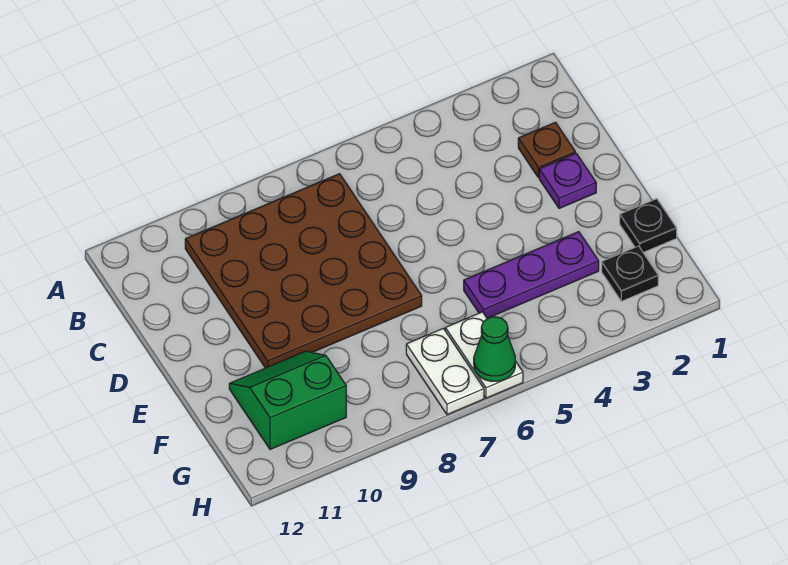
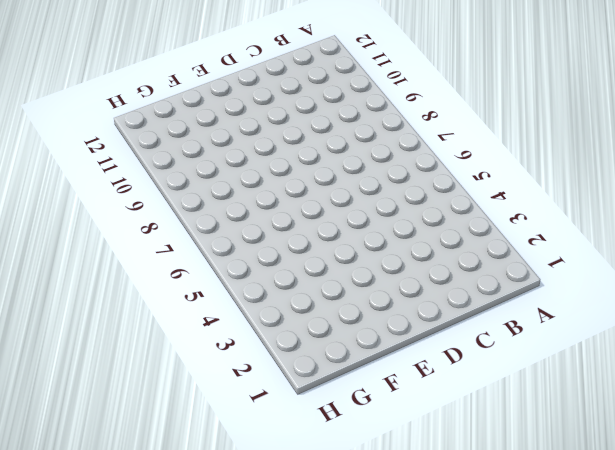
none -> brown plate B7:E10 level 1
none -> brown plate C2 level 1

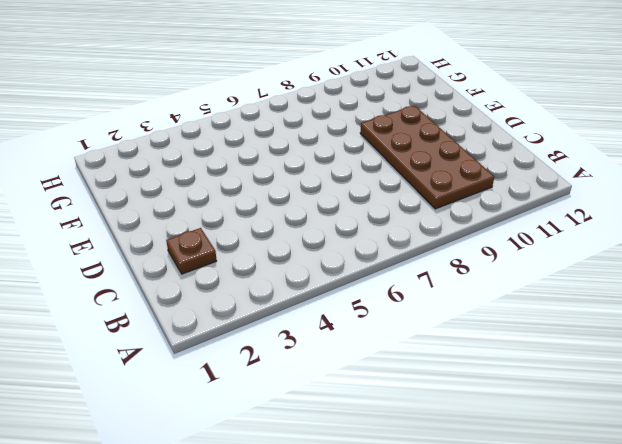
brown plate B9:E10 level 1 -> brown plate B7:E10 level 1
none -> purple plate D2 level 1
none -> black plate F1 level 1

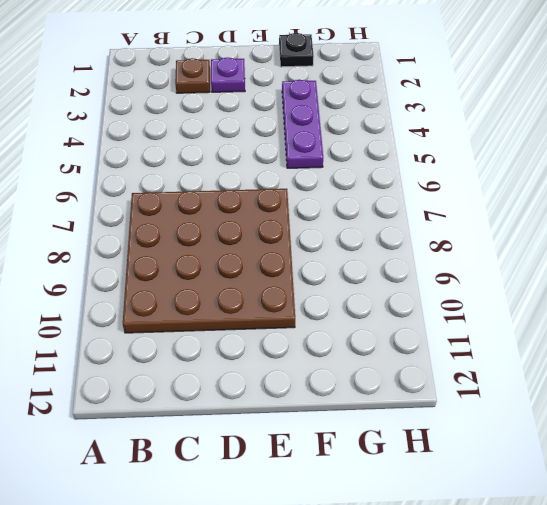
none -> green slope F10:G11 level 1 top G
none -> black plate G2 level 1

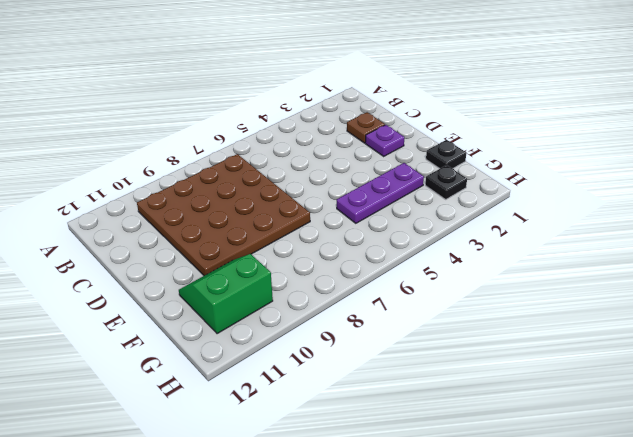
none -> white plate G6:H6 level 1
none -> white plate G7:H7 level 1

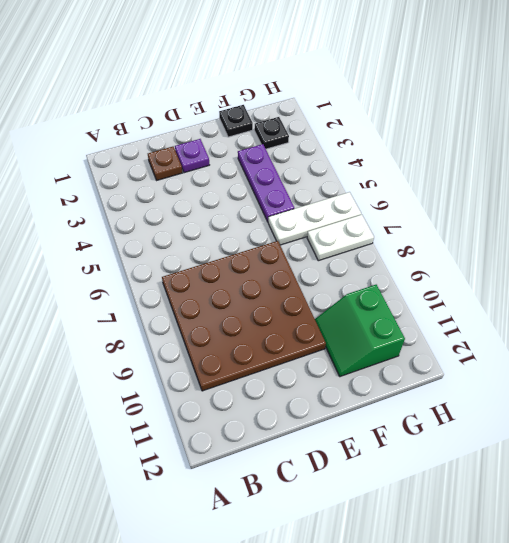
white plate F6:H6 level 1 -> white plate G6:H6 level 1
none -> green cone H6 level 2

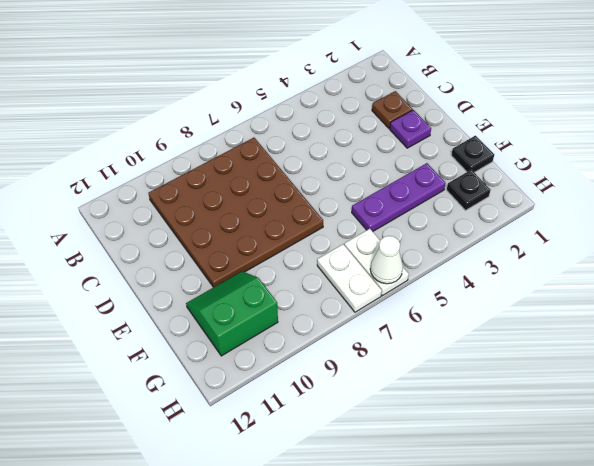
white cone H6 level 2 -> green cone H6 level 2

